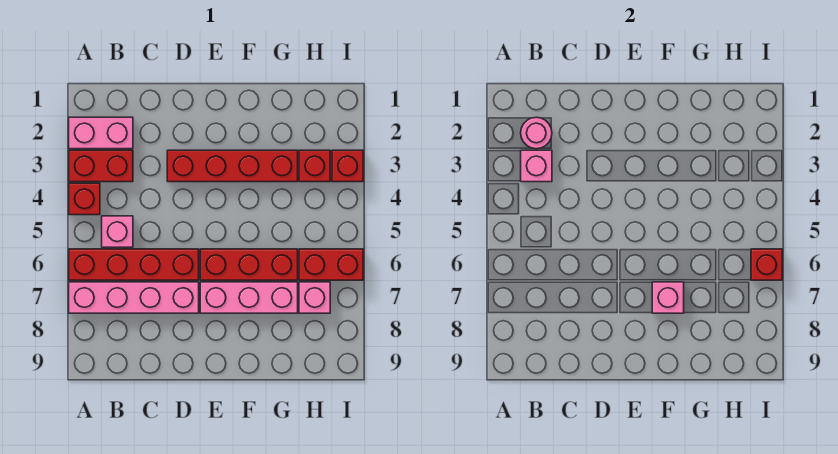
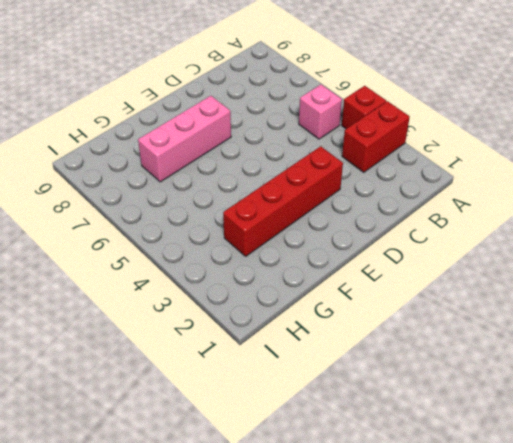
none -> pink brick A2:B2 level 1
none -> red brick A6:D6 level 1
none -> pink brick A7:D7 level 1

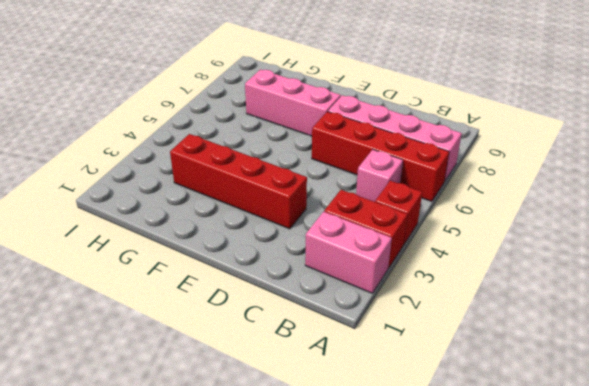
none -> red brick E6:G6 level 1
none -> red brick H3 level 1
none -> red brick H6:I6 level 1

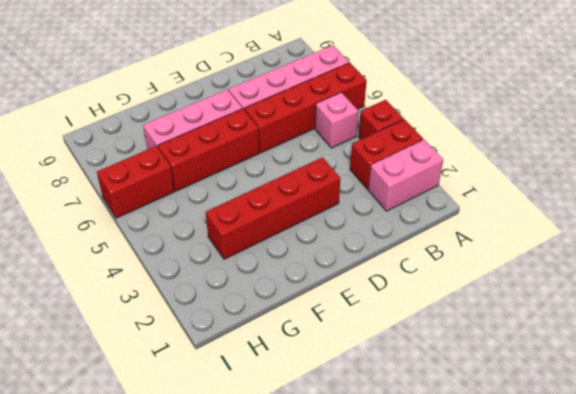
none -> red brick H3 level 1
none -> pink brick H7 level 1
none -> red brick I3 level 1

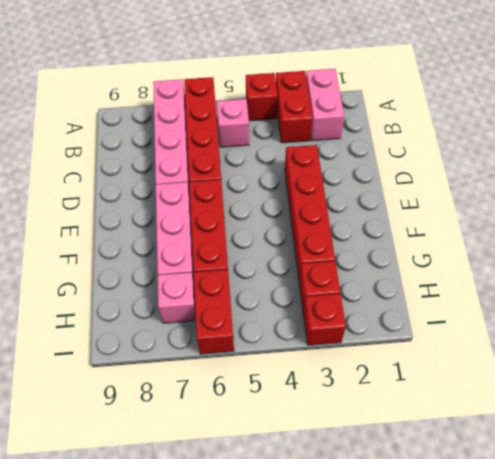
none -> pink round brick B2 level 2
none -> pink brick B3 level 2
none -> pink brick F7 level 2

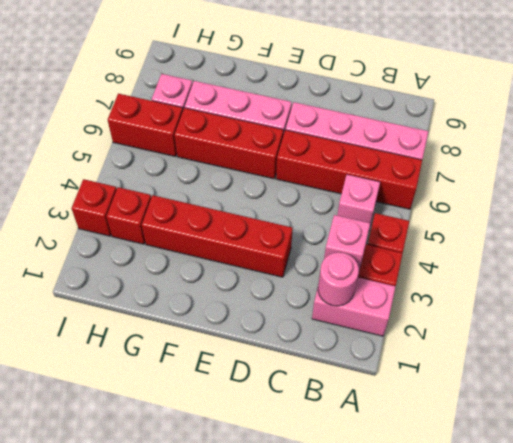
none -> pink brick F7 level 2
none -> red brick I6 level 2

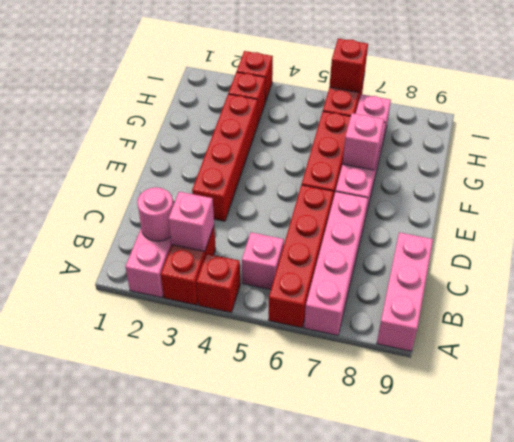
pink brick A9:C9 level 1 -> none

